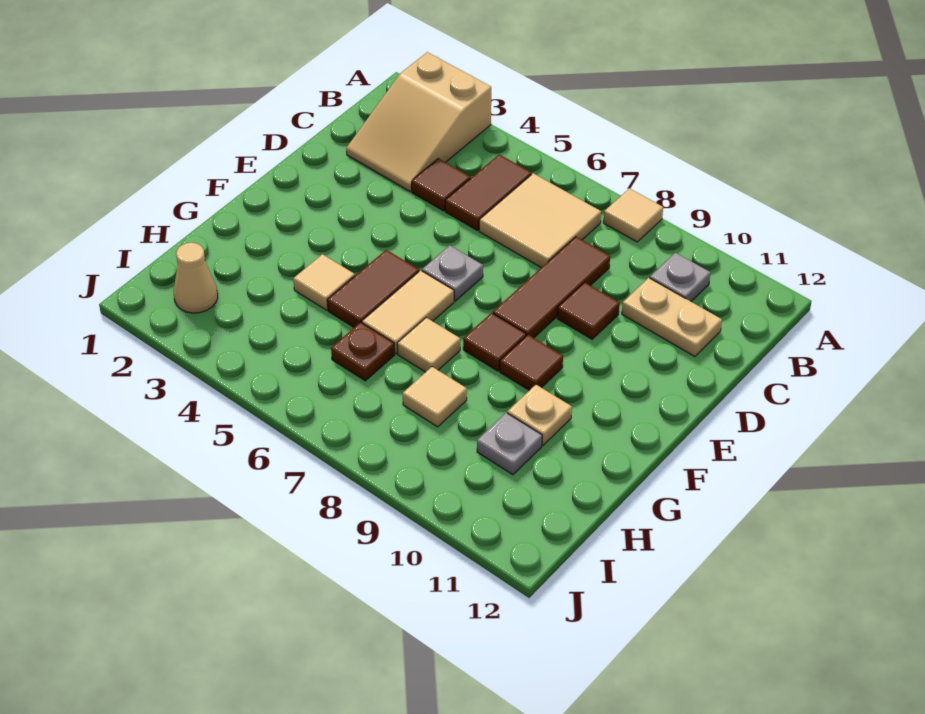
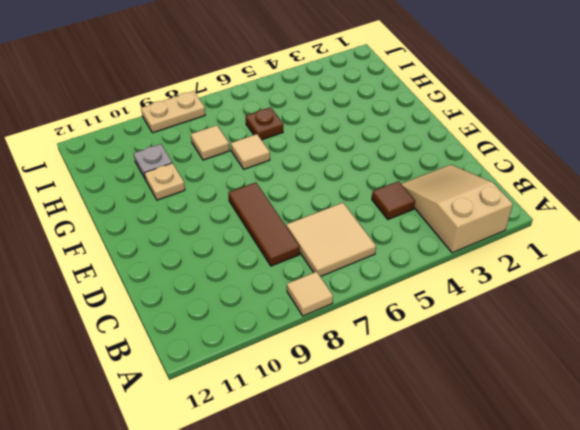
tan plate J8:J9 level 1 -> tan plate C10:C11 level 1
none -> brown tile B5:C5 level 1
none -> grey plate B10 level 1
none -> brown tile D9 level 1

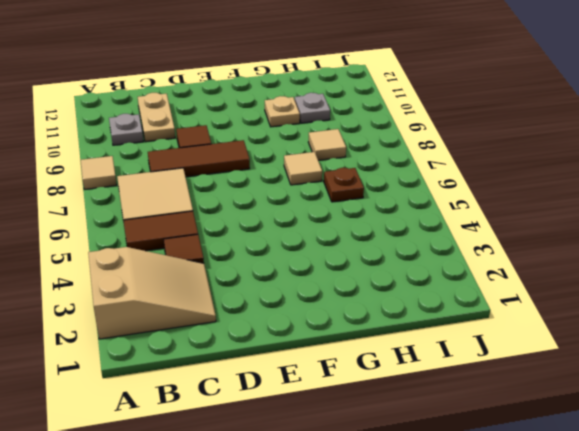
none -> grey plate E6 level 1
none -> brown tile F5:G5 level 1
none -> tan tile F6:G6 level 1

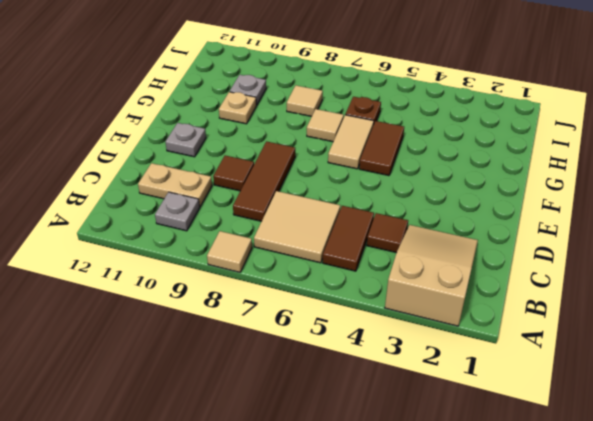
grey plate E11 level 1 -> grey plate E6 level 1
none -> brown tile F8 level 1
none -> brown tile F9 level 1
none -> tan tile G4 level 1

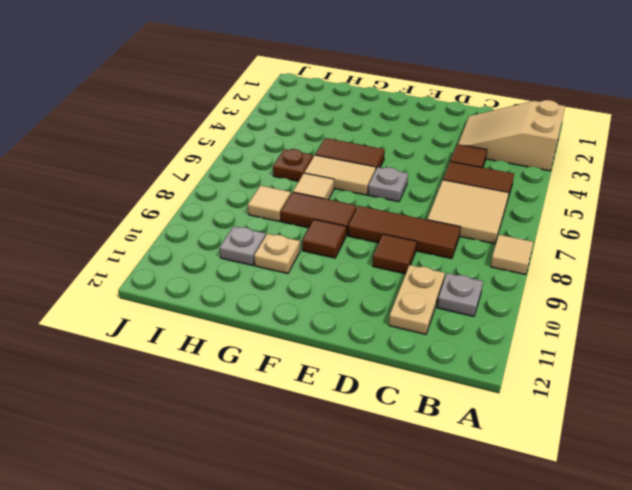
brown tile F8:G8 level 1 -> brown tile F8 level 1
none -> tan tile G4 level 1
none -> tan cone I2 level 1

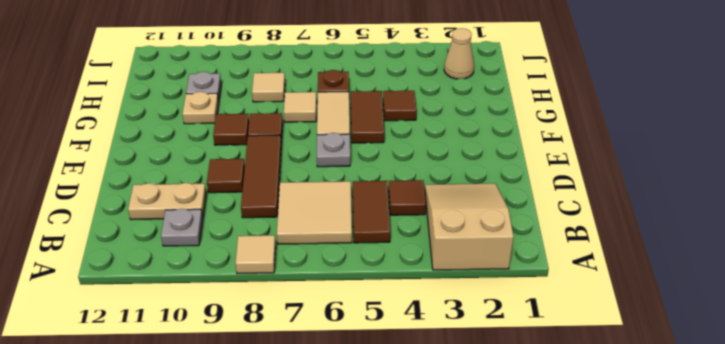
brown tile G4 level 1 -> tan tile G4 level 1

